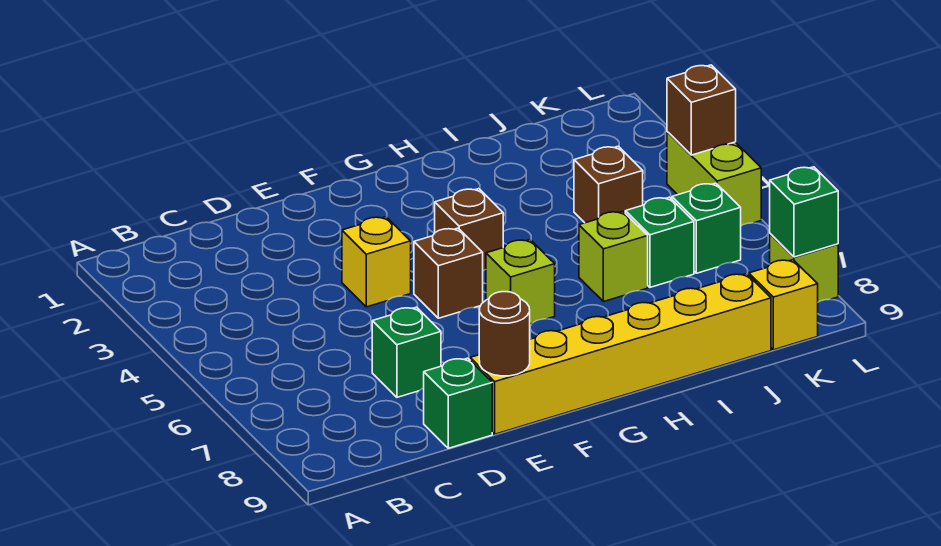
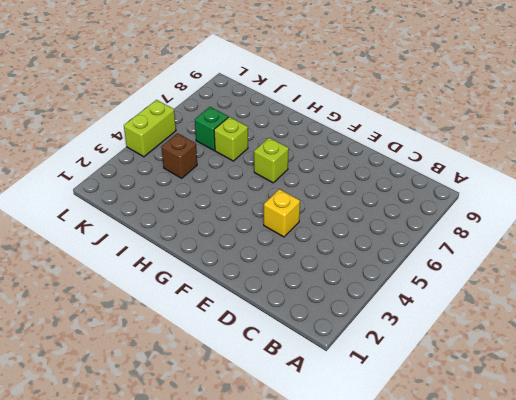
none -> green brick D7 level 1
none -> green brick D9 level 1
none -> yellow brick E9:J9 level 1

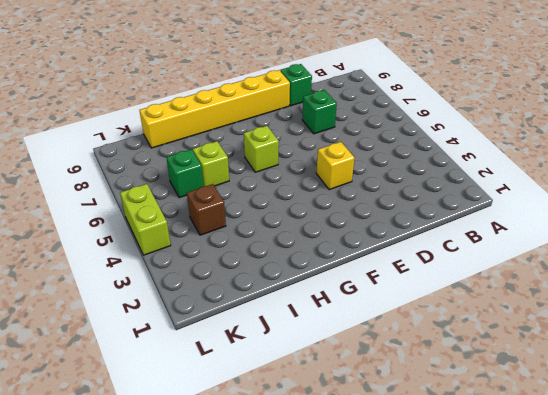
none -> brown brick F5 level 1
none -> brown brick G4 level 1
none -> green brick K6 level 1

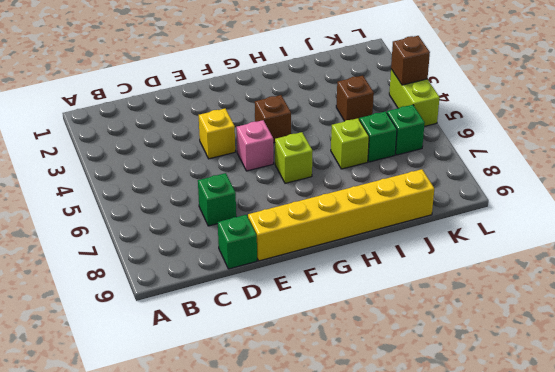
pink brick F5 level 1 -> brown brick F5 level 1
none -> yellow brick K9 level 1
none -> lime brick L8 level 1
none -> brown round brick E9 level 2

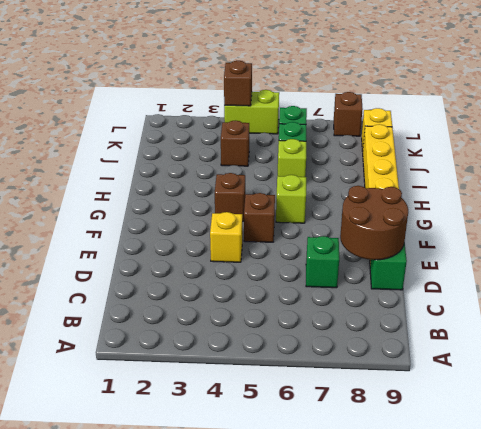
brown round brick D8:E9 level 2 -> brown round brick E9 level 2
brown brick L8 level 1 -> lime brick L8 level 1
none -> green brick L8 level 2

